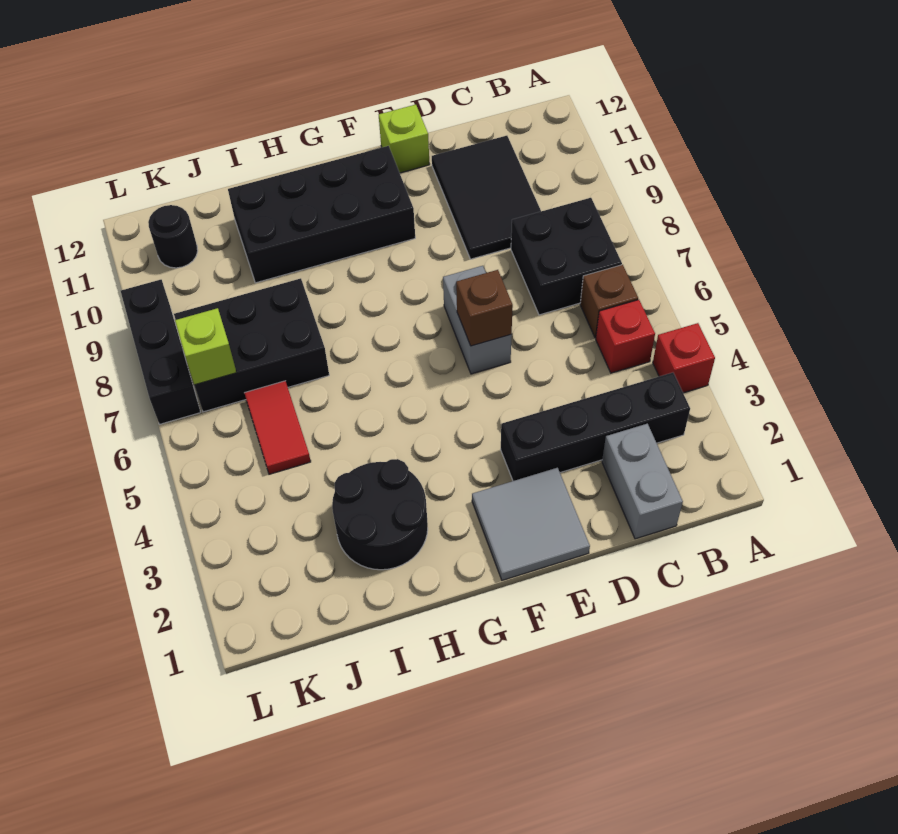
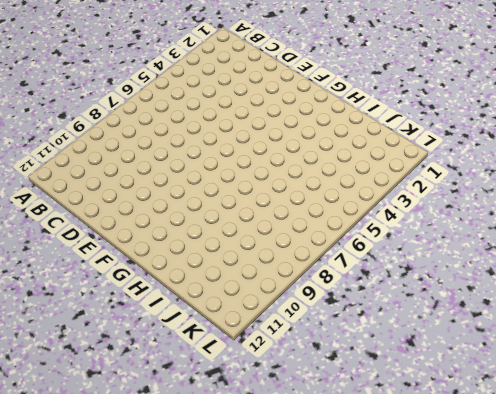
none -> red brick A4 level 1
none -> black brick B3:E3 level 1
none -> red brick B5 level 1

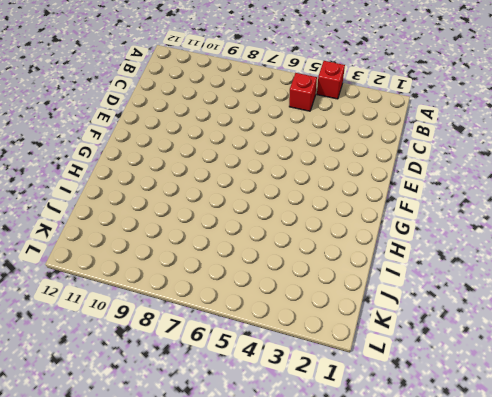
none -> black brick B3:E3 level 1
none -> brown brick B6 level 1
none -> black brick B7:C8 level 1

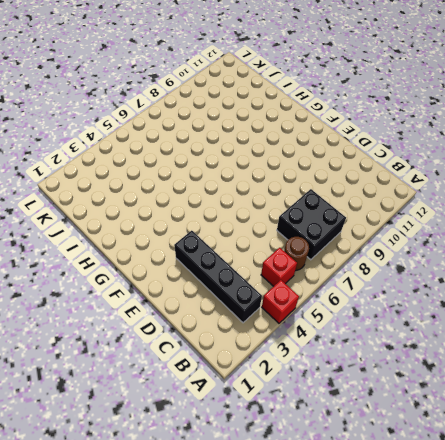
brown round brick B6 level 1 -> brown brick B6 level 1
none -> grey brick C1:C2 level 1
none -> black tile C9:D11 level 1
none -> grey tile E1:F2 level 1

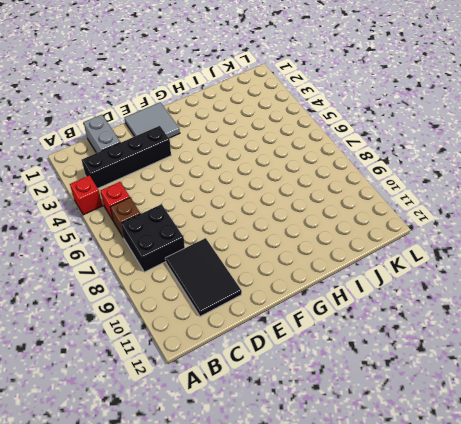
none -> grey brick E6:E7 level 1
none -> lime brick E12 level 1
none -> black brick F10:I11 level 1

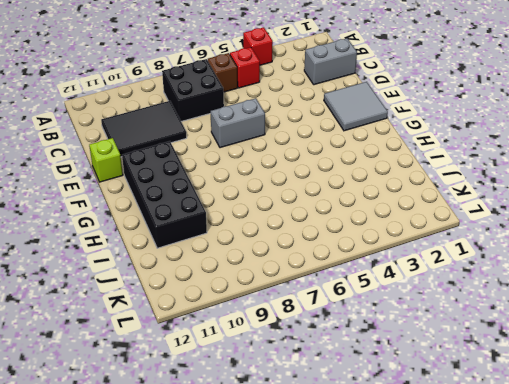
none -> black brick B3:E3 level 1
none -> black round brick H2:I3 level 1
none -> black brick I7:K8 level 1

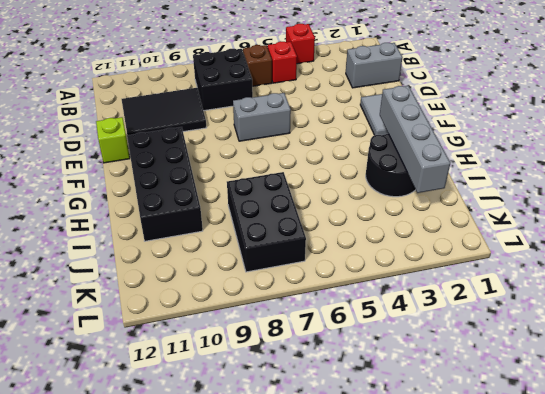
grey brick G2:J2 level 2 -> none
none -> black brick B3:E3 level 1
none -> red tile J5:J6 level 1
none -> black round brick K11 level 1

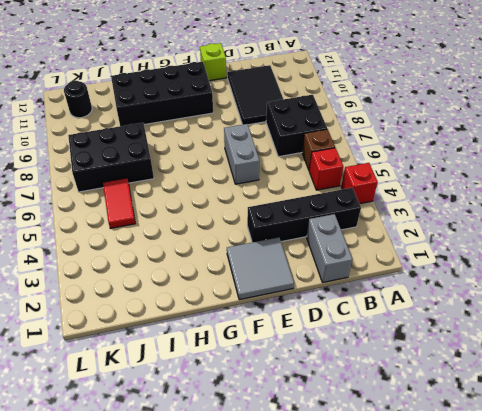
none -> black round brick H2:I3 level 1
none -> black brick L7:L9 level 1
none -> brown brick E6 level 2

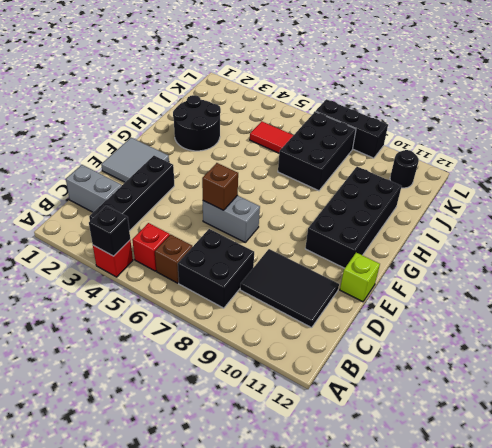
black brick A4 level 2 -> none
none -> lime brick K7 level 2

